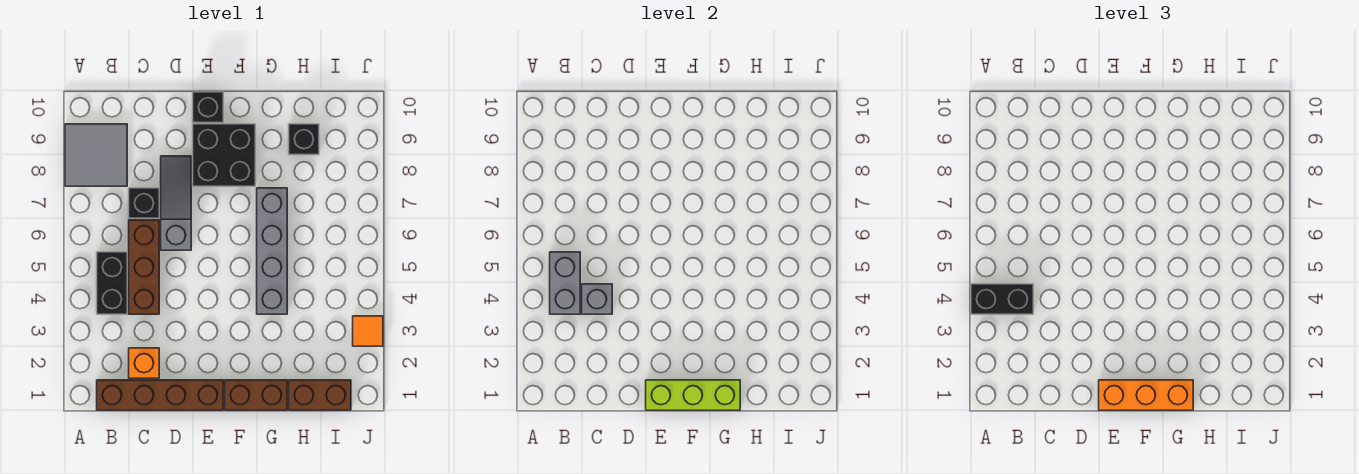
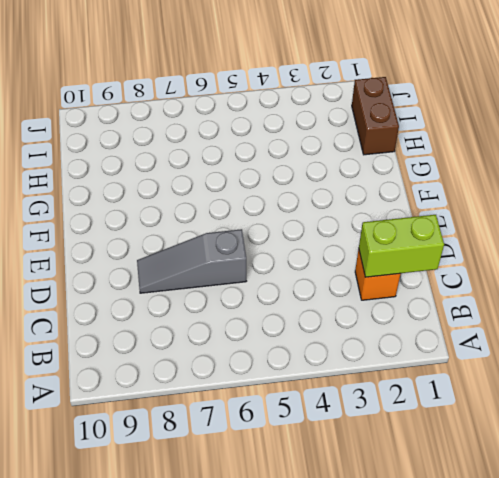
lime brick C1:C2 level 2 -> none
none -> grey tile A8:B9 level 1
none -> brown brick B1:E1 level 1
none -> black brick B4:B5 level 1

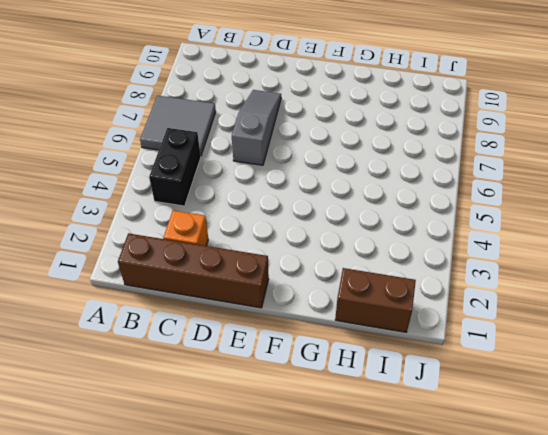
grey tile A6:B7 level 1 -> grey tile A8:B9 level 1
none -> brown brick C4:C6 level 1
none -> black brick C7 level 1
none -> black brick E8:F9 level 1

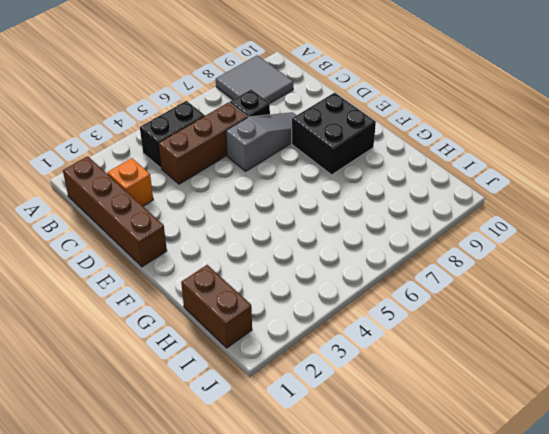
none -> black brick E10 level 1
none -> brown brick F1:G1 level 1
none -> grey brick G4:G7 level 1

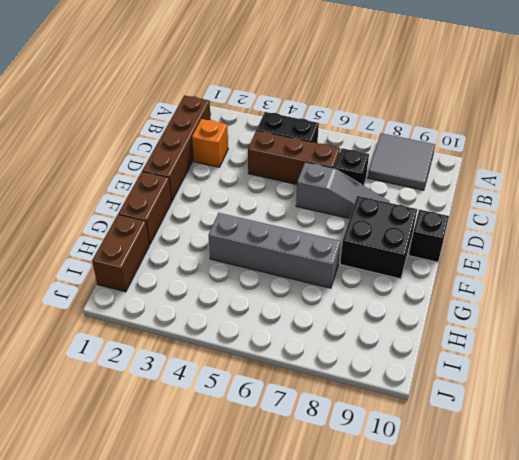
none -> black brick H9 level 1
none -> orange tile J3 level 1
none -> grey brick B4:B5 level 2

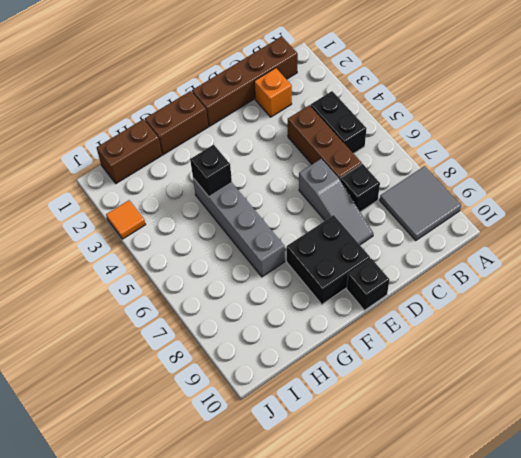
black brick G4 level 2 -> black brick H9 level 1
none -> grey brick B4:B5 level 2
none -> grey brick C4 level 2
none -> lime brick E1:G1 level 2

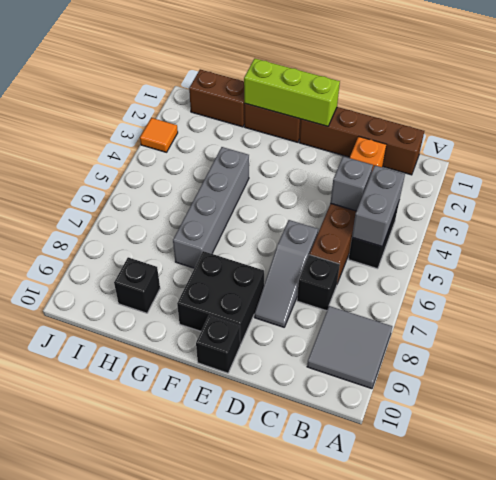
none -> black brick A4:B4 level 3
none -> orange brick E1:G1 level 3

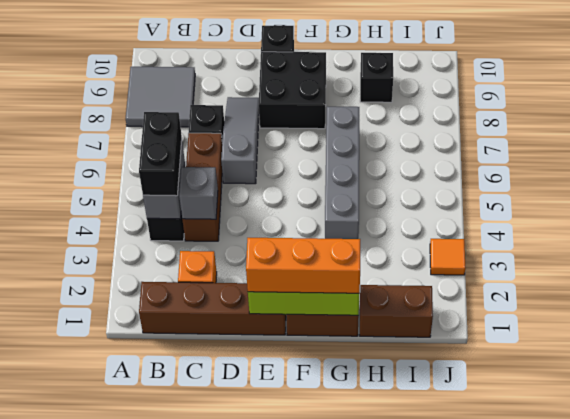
black brick B4:B5 level 3 -> black brick A4:B4 level 3

